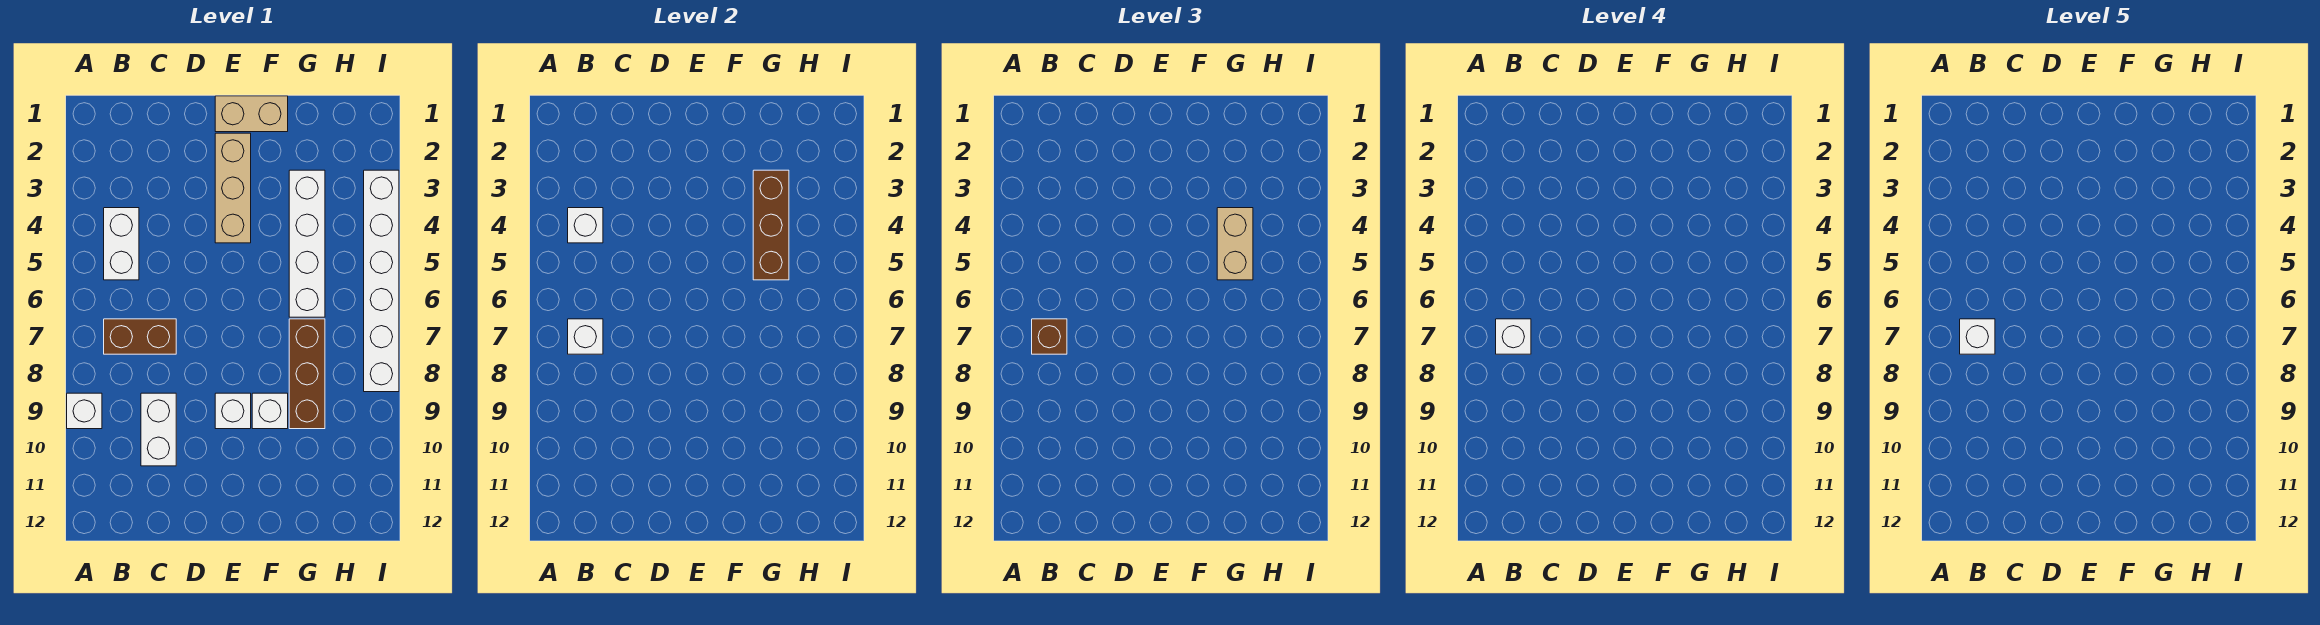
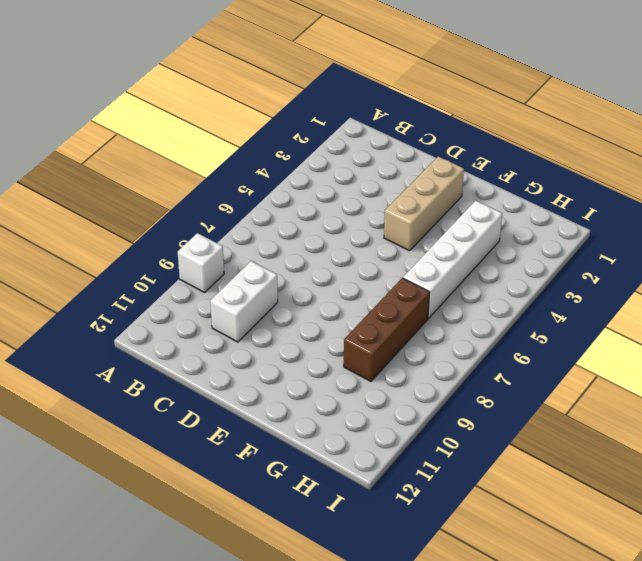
none -> white brick B4:B5 level 1
none -> brown brick B7:C7 level 1
none -> tan brick E1:F1 level 1

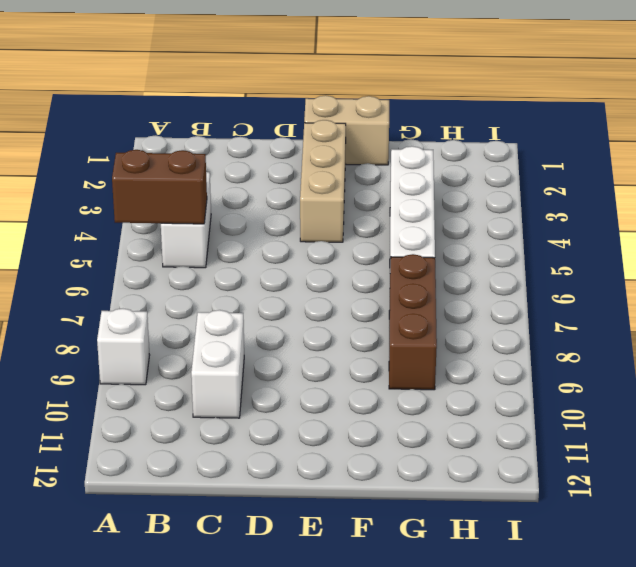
brown brick A5:B5 level 2 -> brown brick B7:C7 level 1
none -> white brick E9 level 1
none -> white brick F9 level 1
none -> white brick I3:I8 level 1

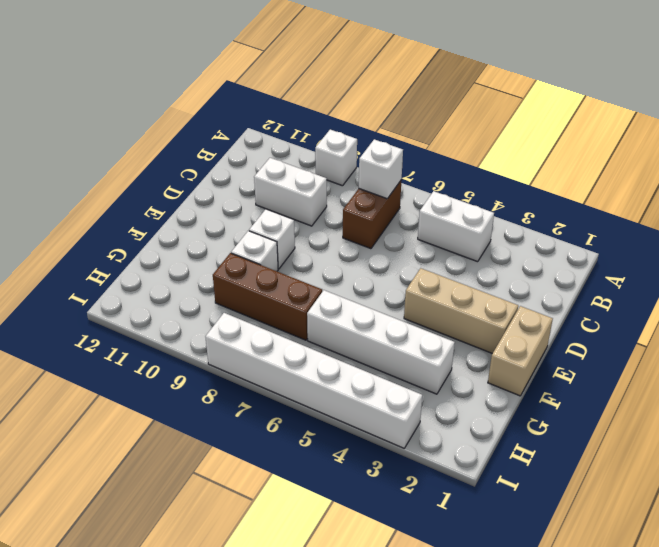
none -> white brick B4 level 2
none -> brown brick G3:G5 level 2
none -> brown brick B7 level 3

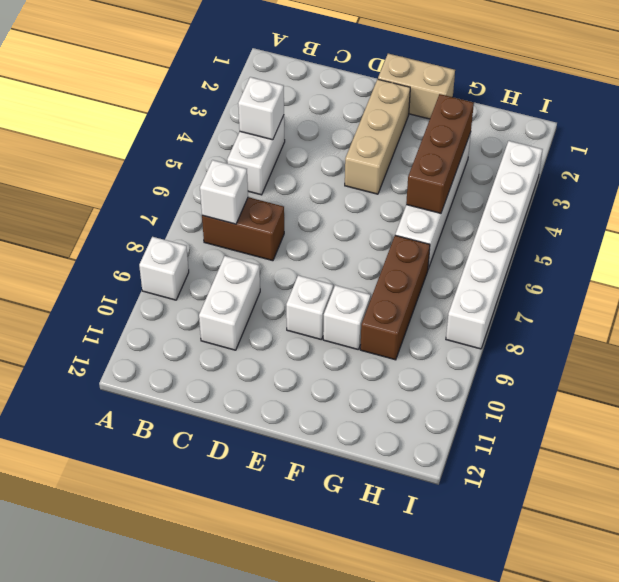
none -> brown brick B7 level 3
none -> tan brick G4:G5 level 3
none -> white brick B7 level 4

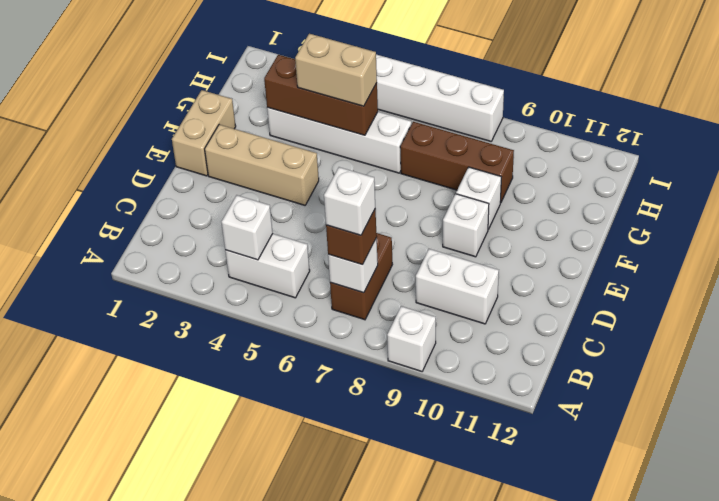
none -> white brick B7 level 5

